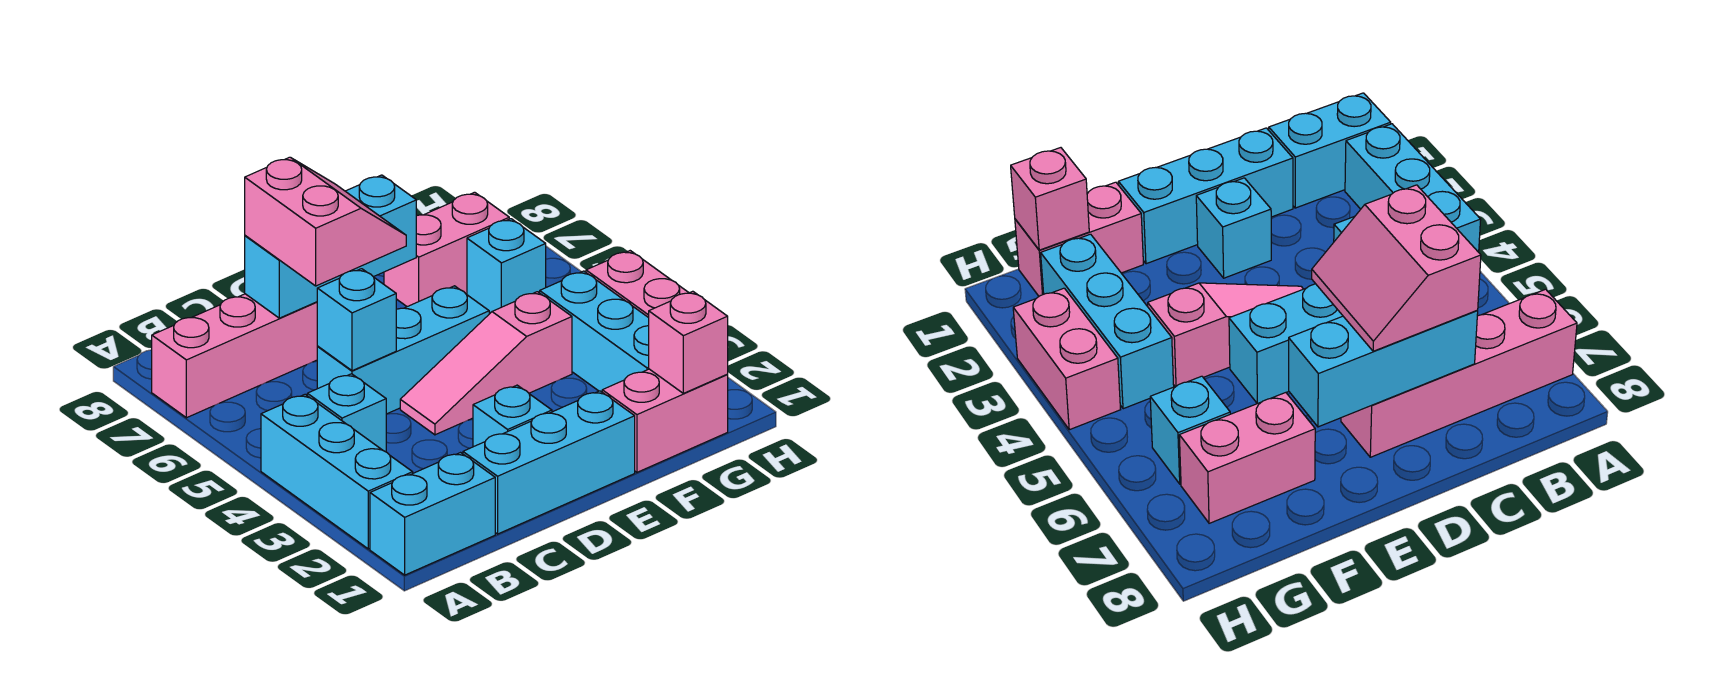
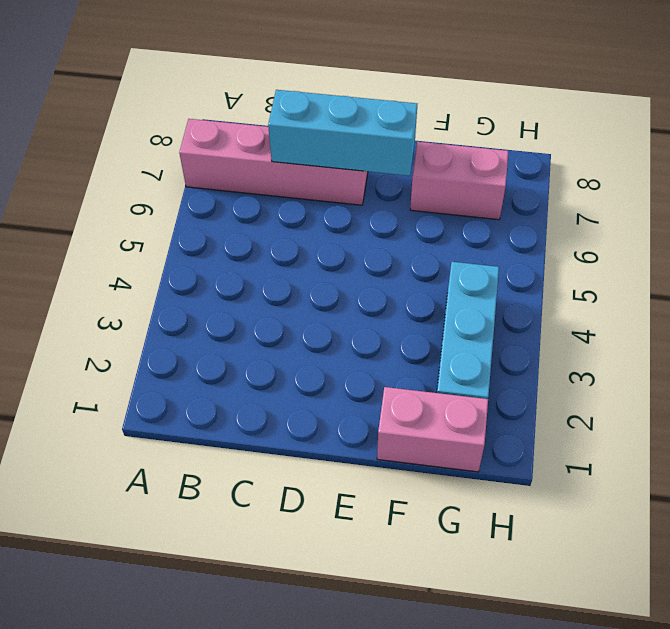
none -> cyan brick A1:B1 level 1
none -> cyan brick A2:A4 level 1
none -> cyan brick B4 level 1

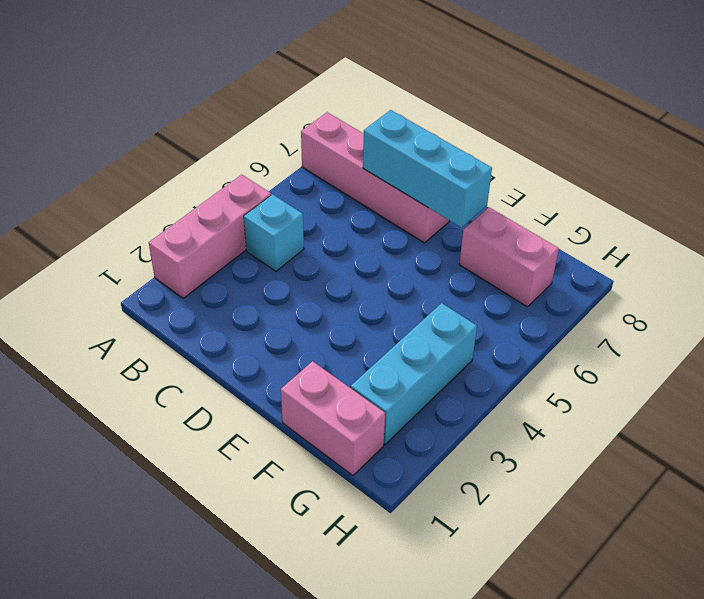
pink brick A2:A4 level 1 -> cyan brick A2:A4 level 1
none -> cyan brick A1:B1 level 1
none -> cyan brick C1:E1 level 1
none -> cyan brick C5:E5 level 1

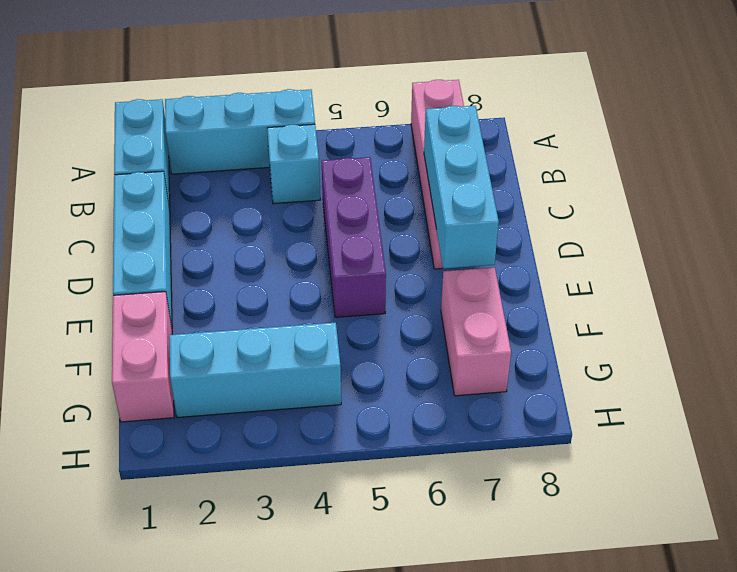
purple brick C5:E5 level 1 -> cyan brick C5:E5 level 1
none -> cyan brick D2 level 1
none -> pink slope D4:F4 level 1 top F
none -> cyan brick G6 level 1

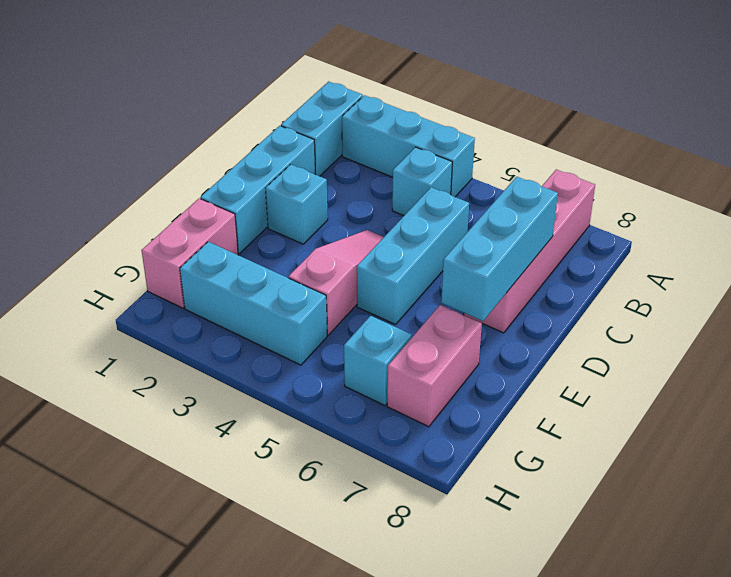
none -> pink brick H3:H4 level 1
none -> cyan brick C5 level 2
none -> pink brick G1 level 2

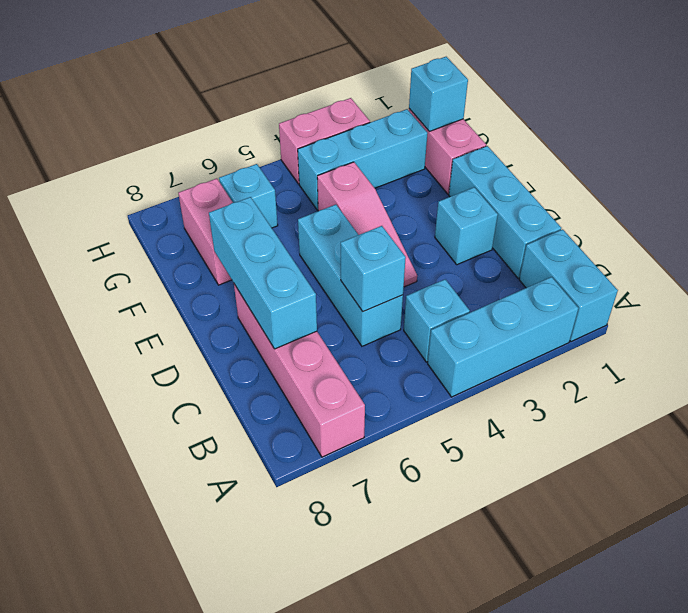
cyan brick G1 level 2 -> pink brick G1 level 2
none -> pink slope C6:D7 level 3 top C

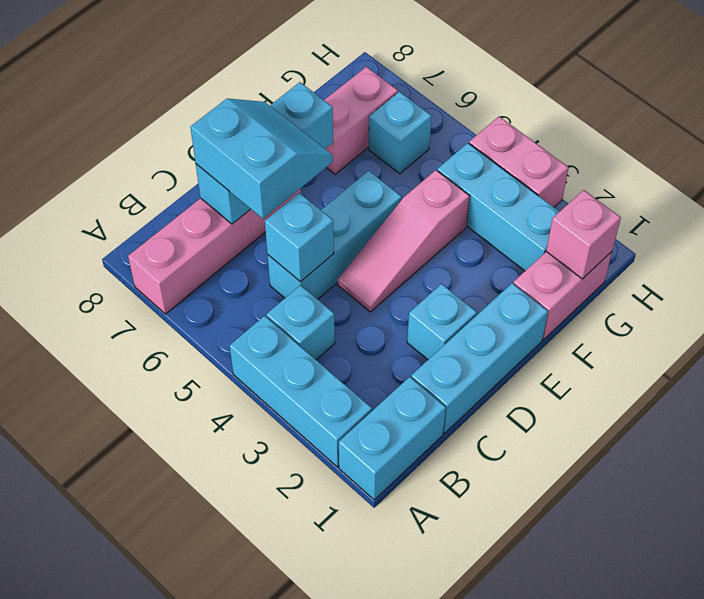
cyan slope C6:D7 level 3 top C -> pink slope C6:D7 level 3 top C

